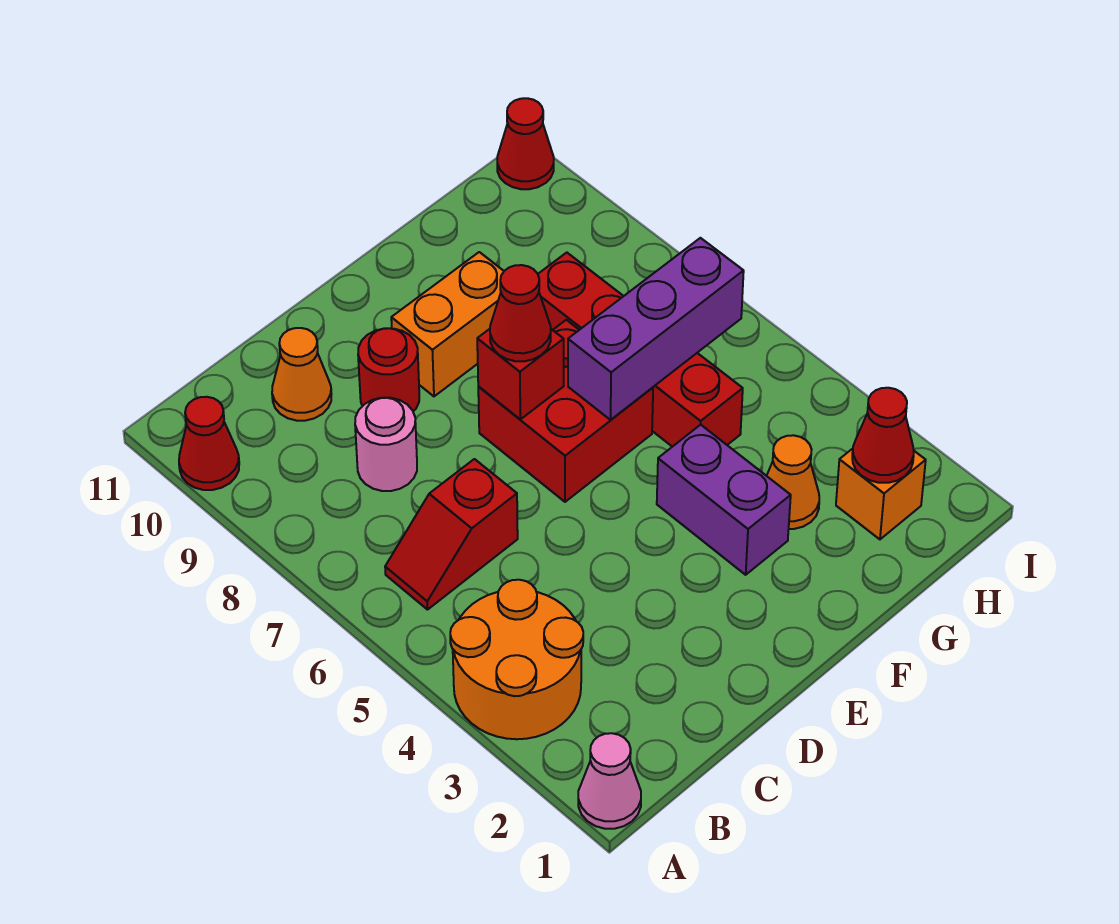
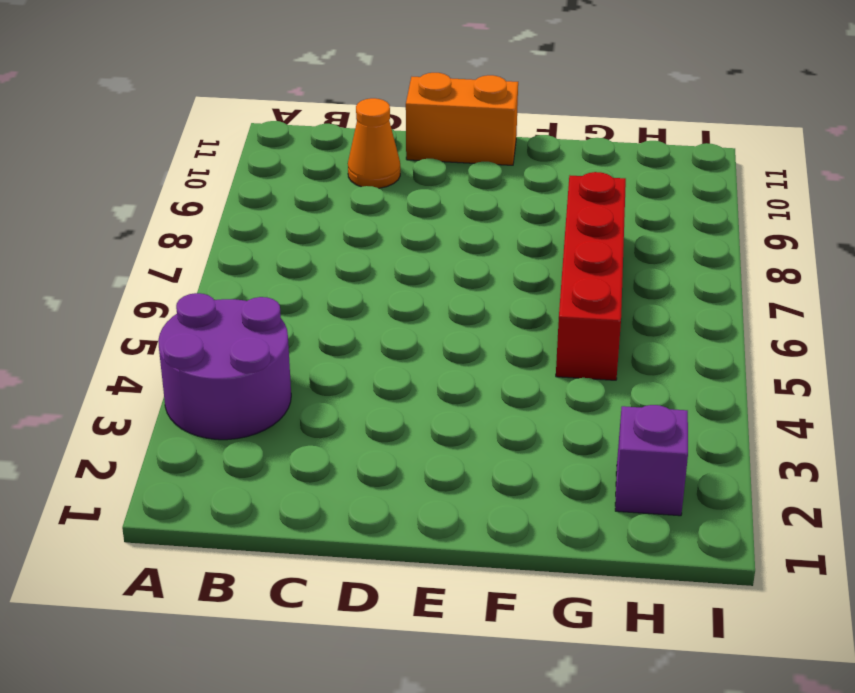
purple round brick A3:B4 level 1 -> orange round brick A3:B4 level 1
orange brick D11:E11 level 1 -> orange brick E9:F9 level 1
purple brick H2 level 1 -> orange brick H2 level 1
none -> pink cone A1 level 1
none -> red cone A10 level 1
none -> red slope B6:C6 level 1 top C

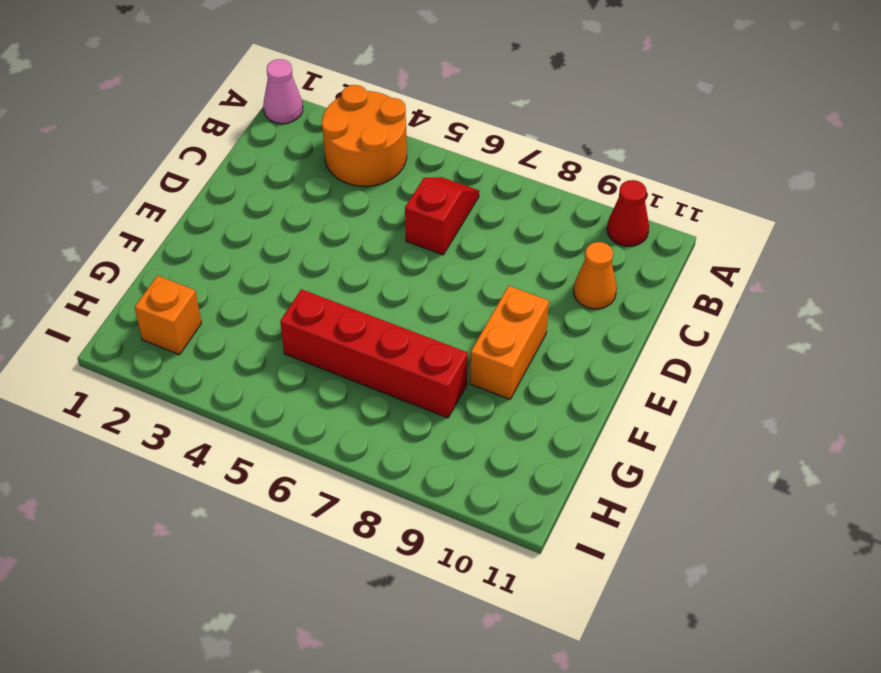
none -> pink round brick C8 level 1
none -> red round brick D9 level 1
none -> red brick E6:F7 level 1

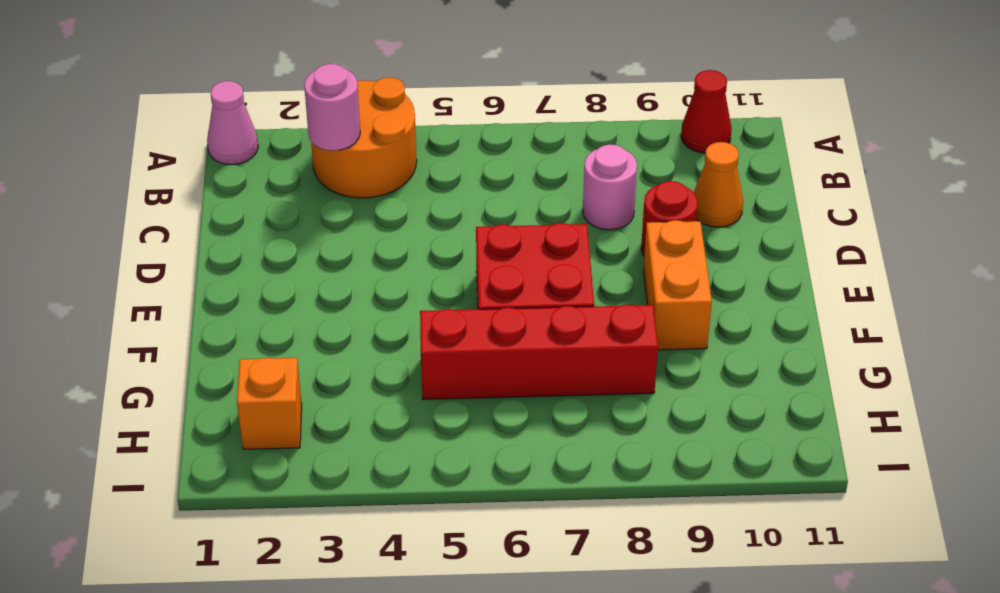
pink round brick B3 level 2 -> none
none -> red slope B6:C6 level 1 top C
none -> purple brick F3:F4 level 1
none -> orange cone G3 level 1

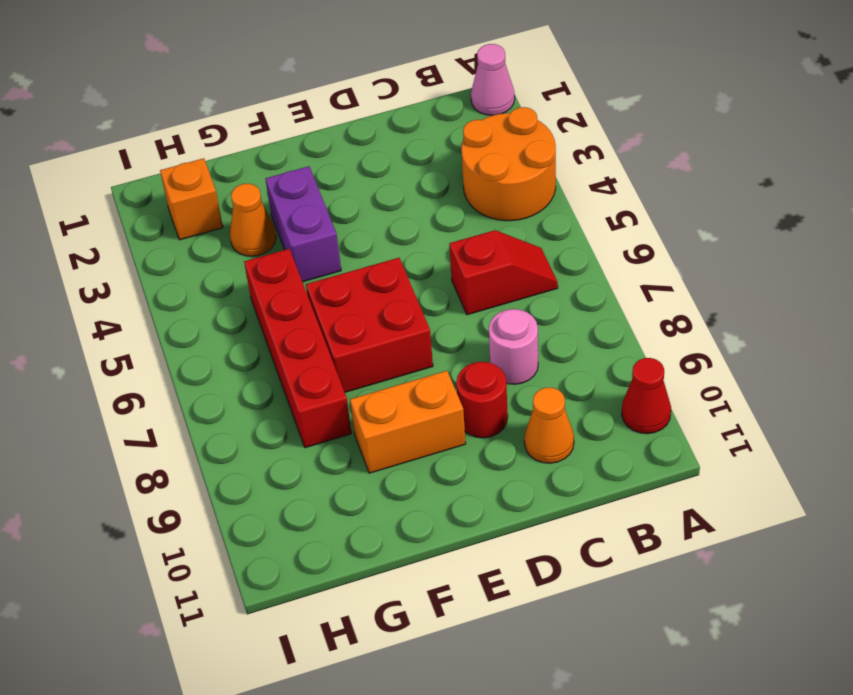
none -> red cone I11 level 1
none -> red brick E7 level 2
none -> purple brick F6:H6 level 2

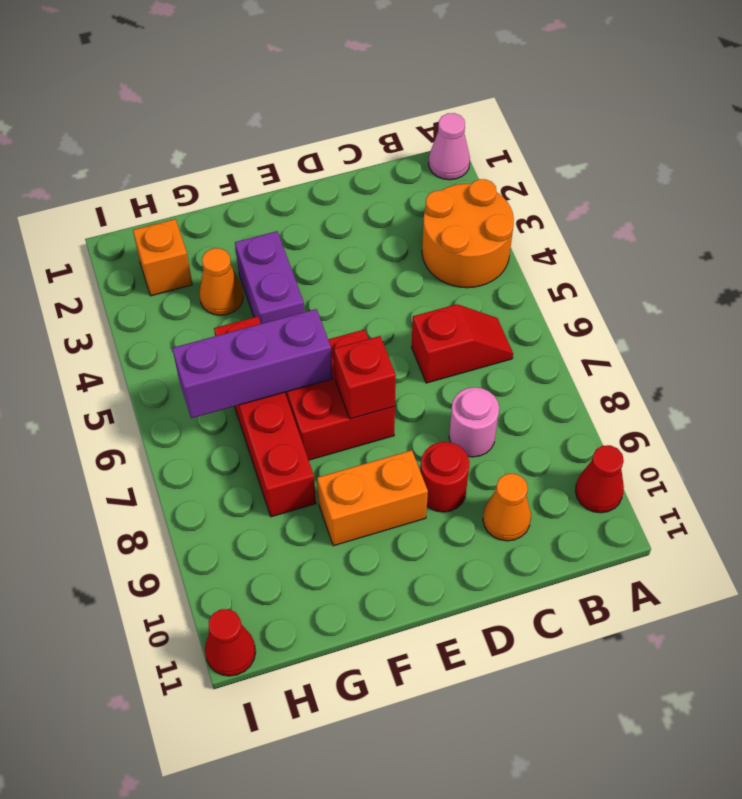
none -> red cone H2 level 2
none -> red cone E7 level 3

